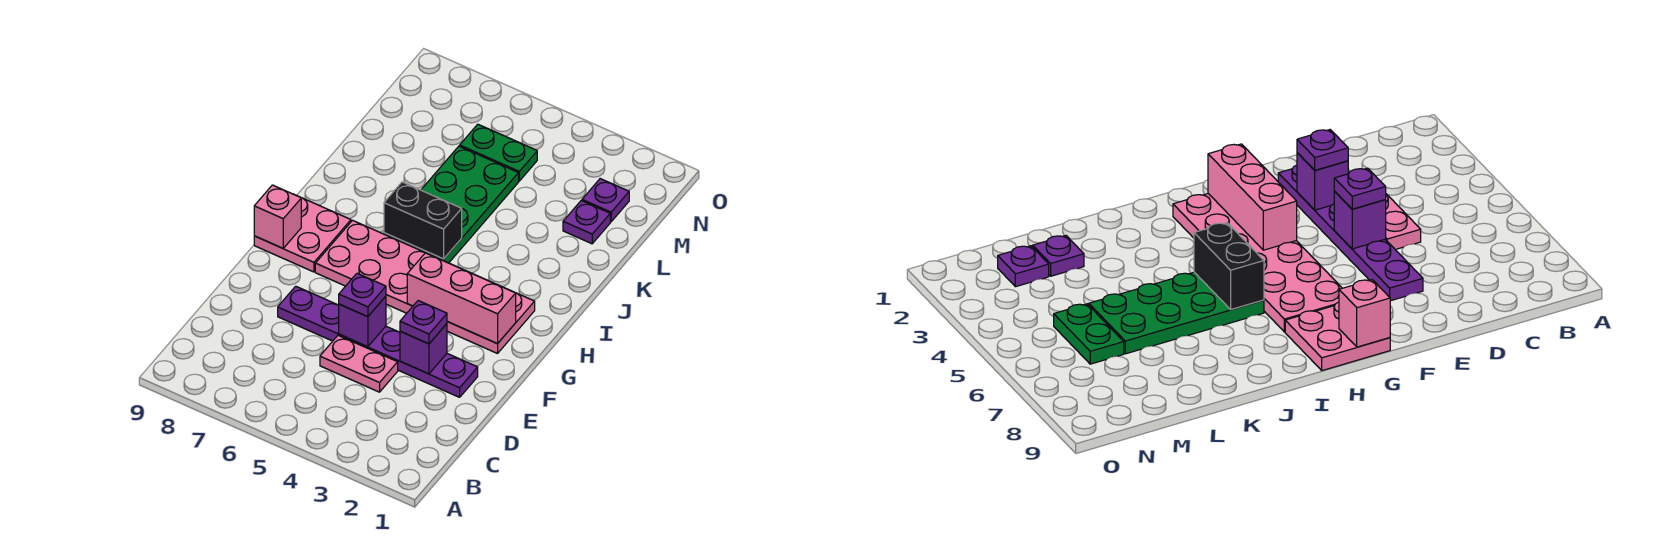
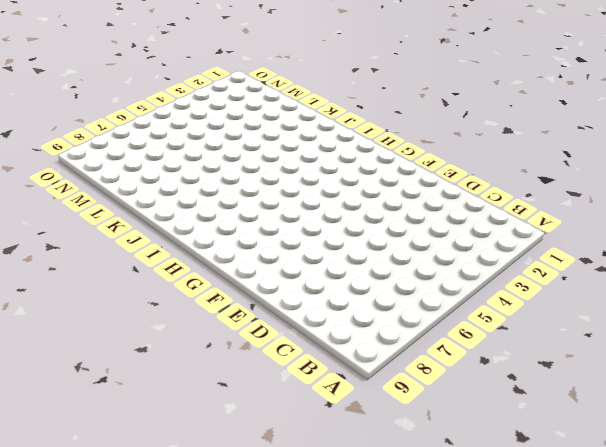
none -> pink plate D4:D5 level 1
none -> purple plate E2:E7 level 1
none -> pink plate G2:H7 level 1

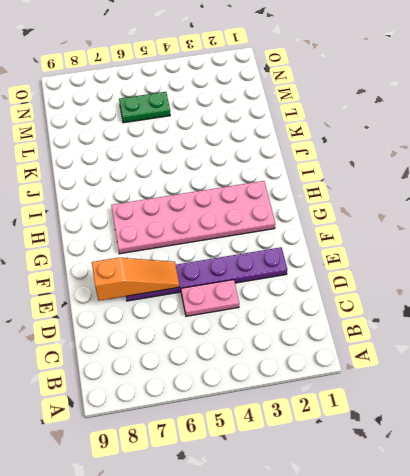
orange slope E6:E8 level 2 top 8 -> none
none -> pink plate G8:H9 level 1
none -> green plate I5:L6 level 1
none -> purple plate L2 level 1

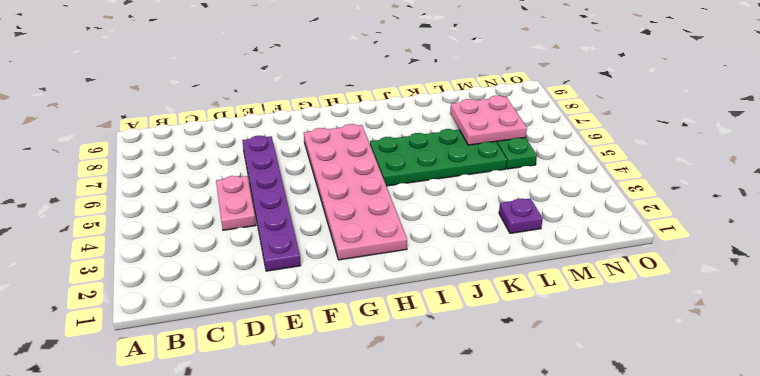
pink plate L6:M7 level 2 -> pink plate G8:H9 level 1
none -> purple plate M2 level 1
none -> purple brick E3 level 2
none -> purple brick E5 level 2

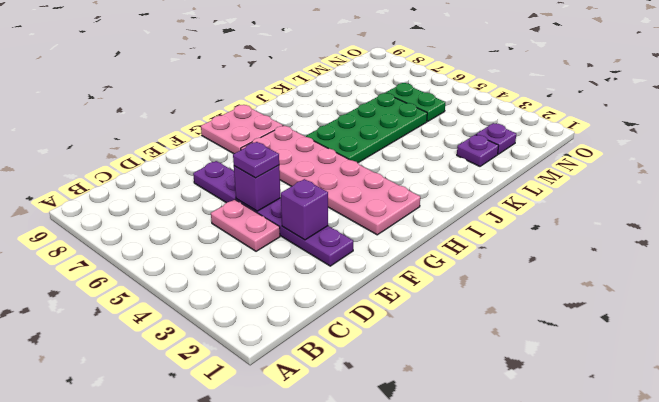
none -> pink brick G2:G4 level 2
none -> pink brick G9 level 2
none -> black brick I5:I6 level 2

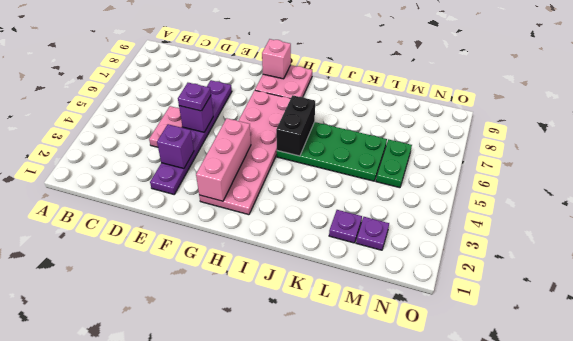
none -> purple plate E3 level 3

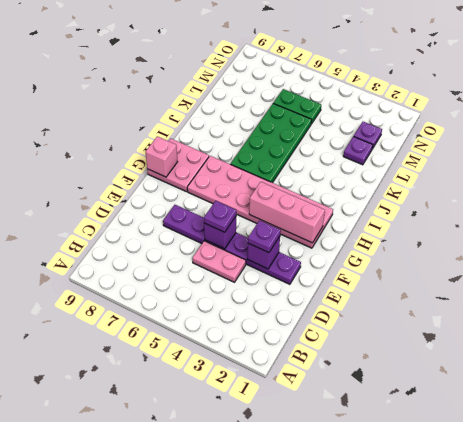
none -> black brick I5:I6 level 2

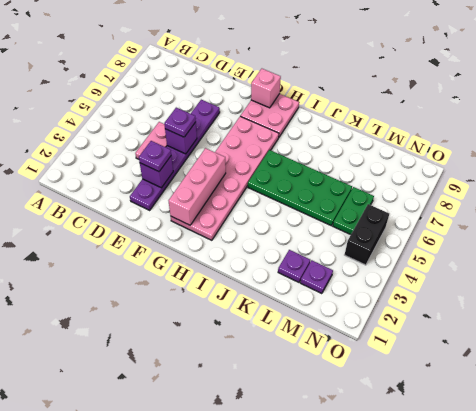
black brick N4:N5 level 1 -> black brick I5:I6 level 2

